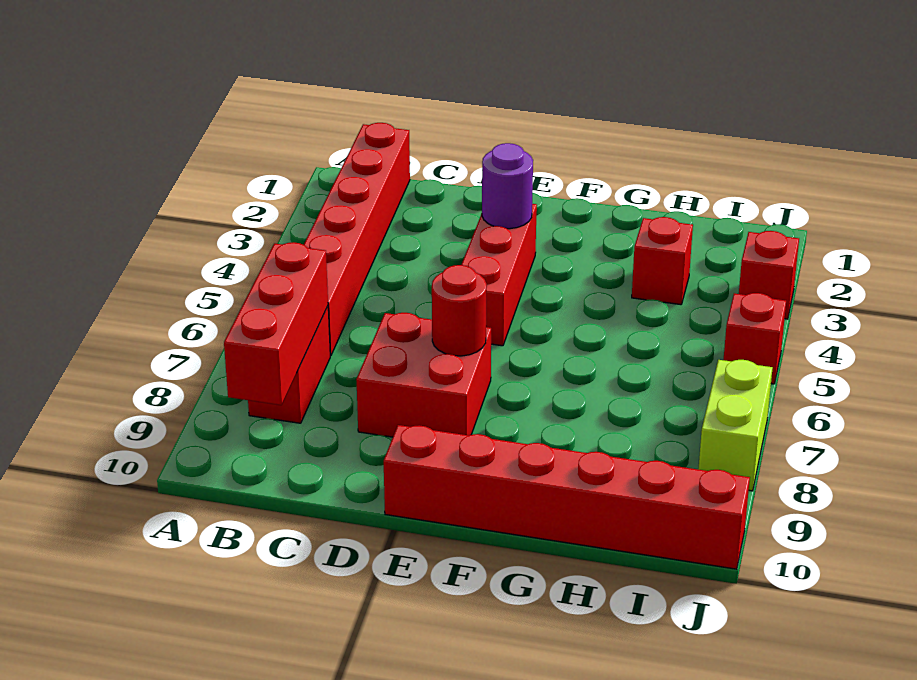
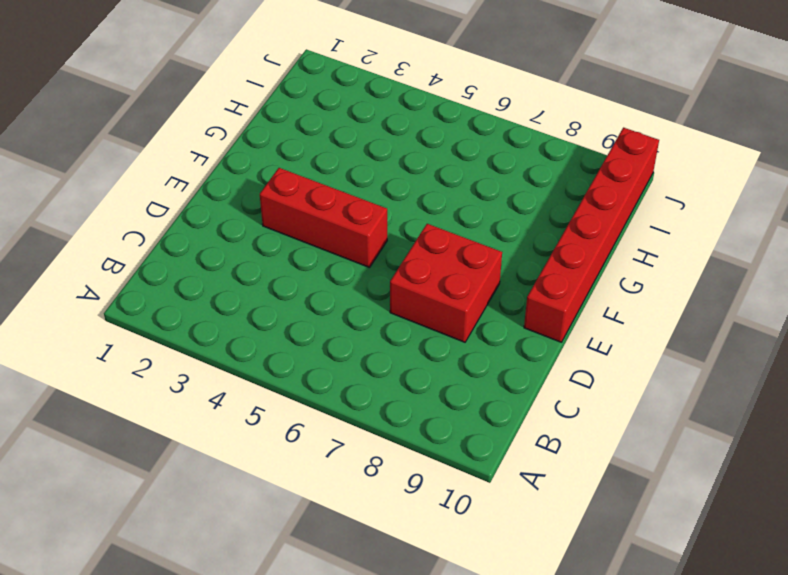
none -> red brick B1:B6 level 1
none -> red brick B7:B8 level 1
none -> red brick H3 level 1

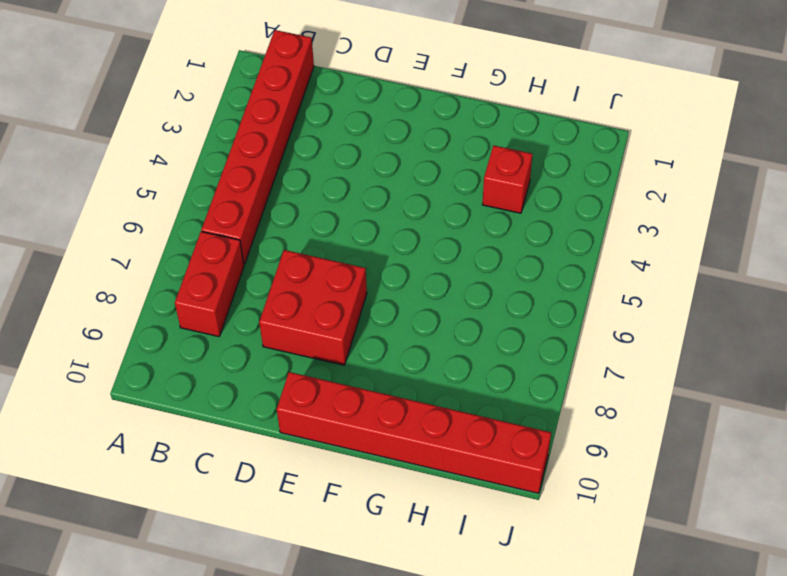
none -> red brick E3:E5 level 1
none -> red brick J3 level 1
none -> red brick J5 level 1

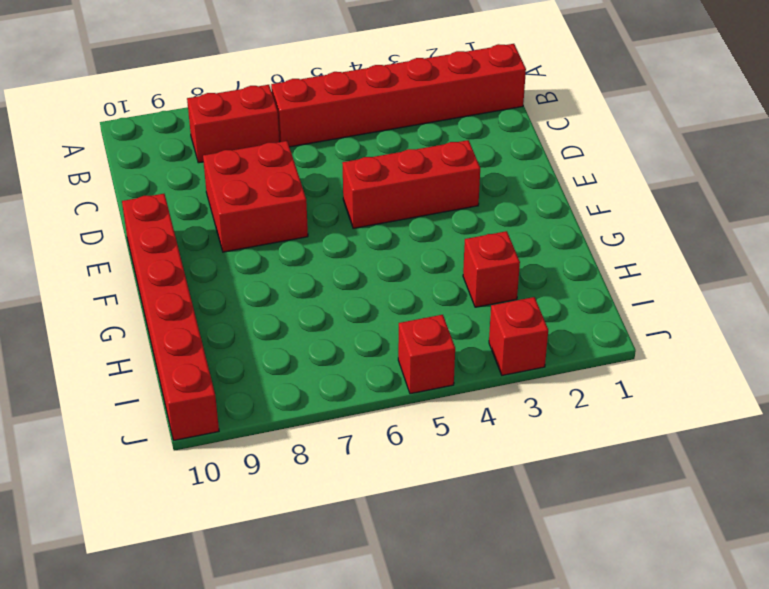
none -> lime brick J7:J8 level 1
none -> red brick B7:B9 level 2
none -> purple round brick E3 level 2

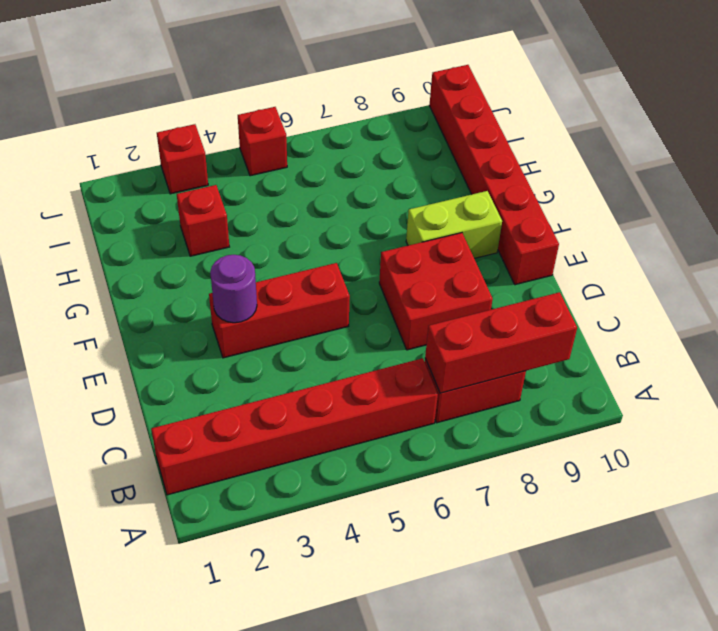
lime brick F8:F9 level 1 -> lime brick J7:J8 level 1
none -> red round brick E7 level 2

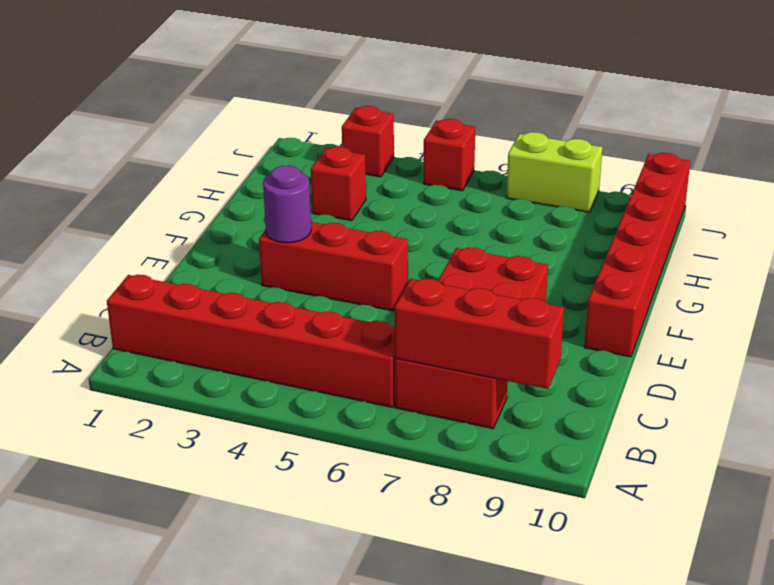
none -> red round brick E7 level 2

